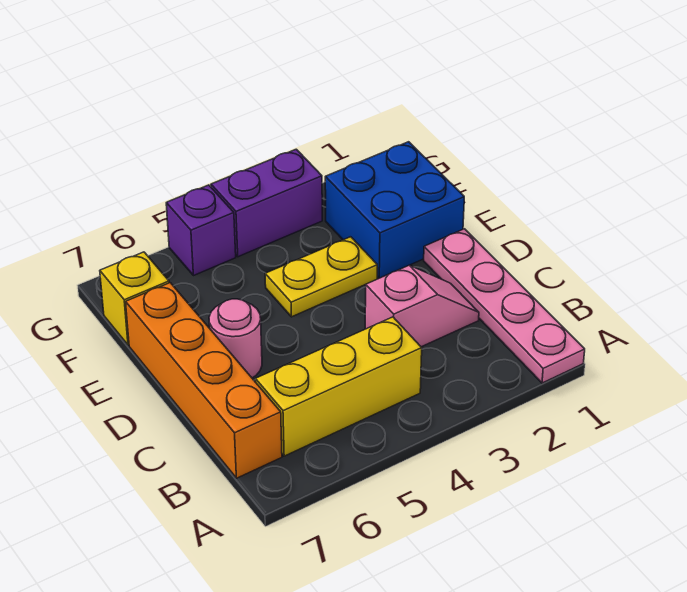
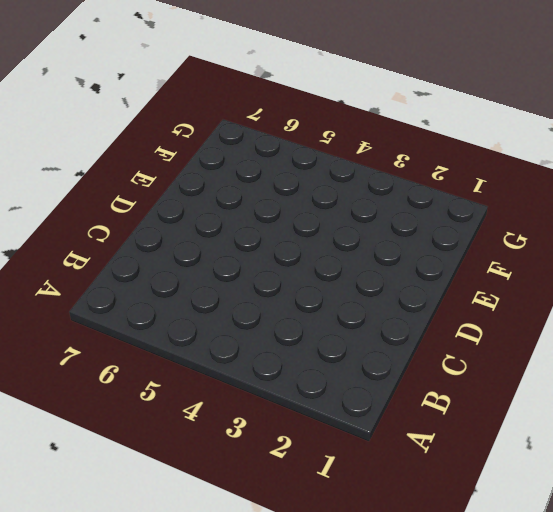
none -> pink plate A1:D1 level 1
none -> yellow brick B4:B6 level 1

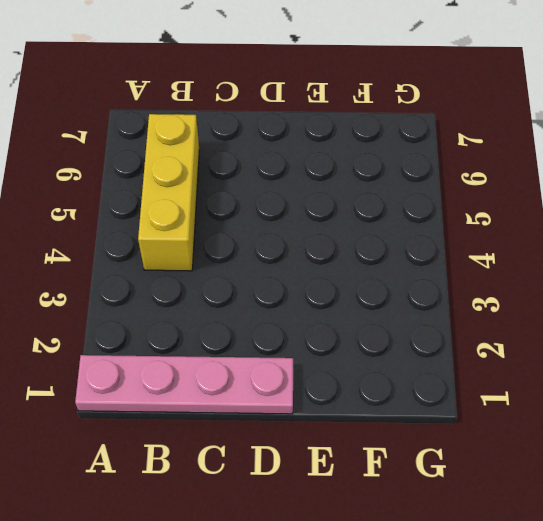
none -> orange brick B7:E7 level 1
none -> pink slope C2:C3 level 1 top 3

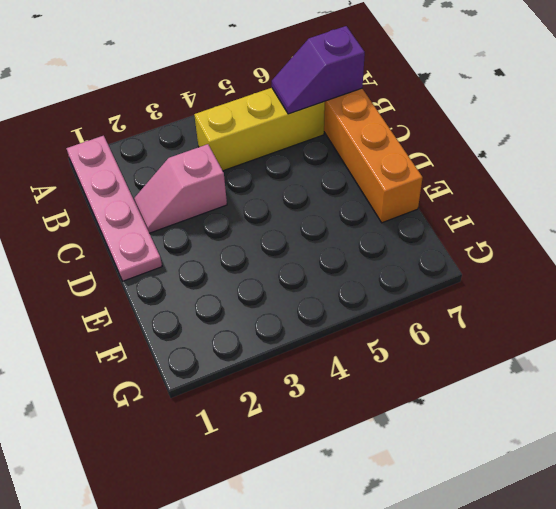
purple slope B6:B7 level 2 top 7 -> none
none -> pink round brick D6 level 1
none -> blue brick E1:F2 level 1

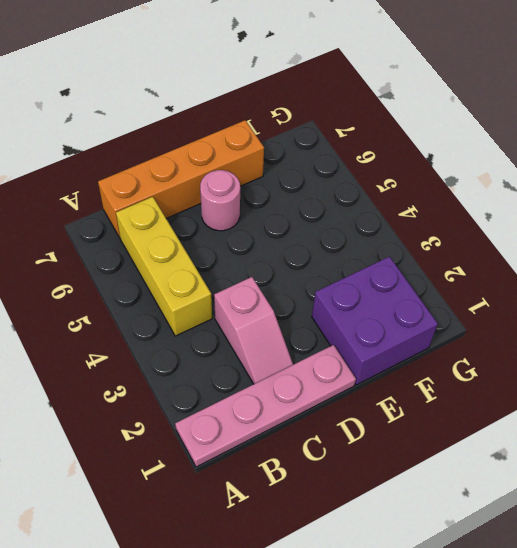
purple brick E1:F2 level 1 -> blue brick E1:F2 level 1
none -> yellow plate E3:E4 level 1
none -> yellow brick F7 level 1

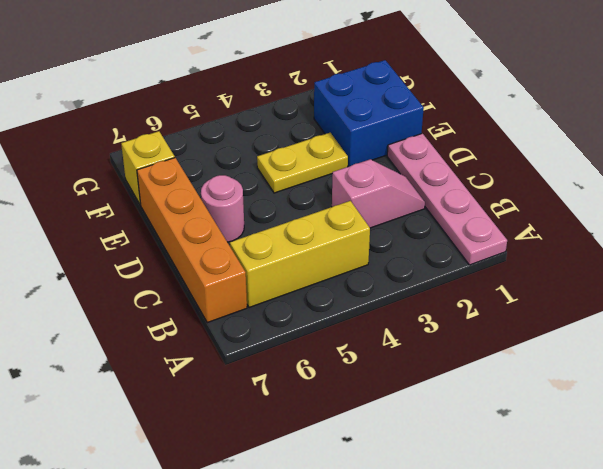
none -> purple brick G3:G4 level 1
none -> purple brick G5 level 1

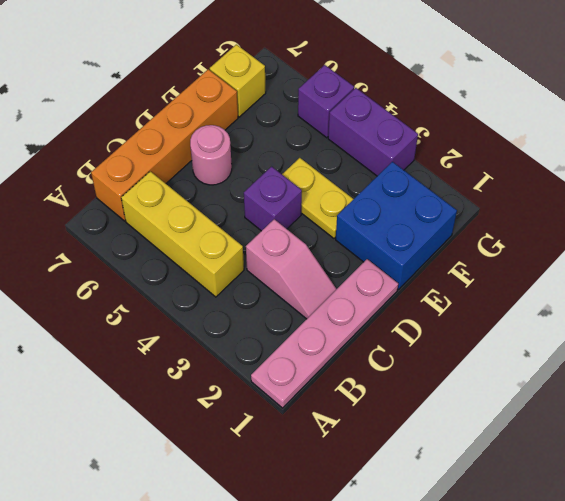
purple brick D4 level 1 -> none

